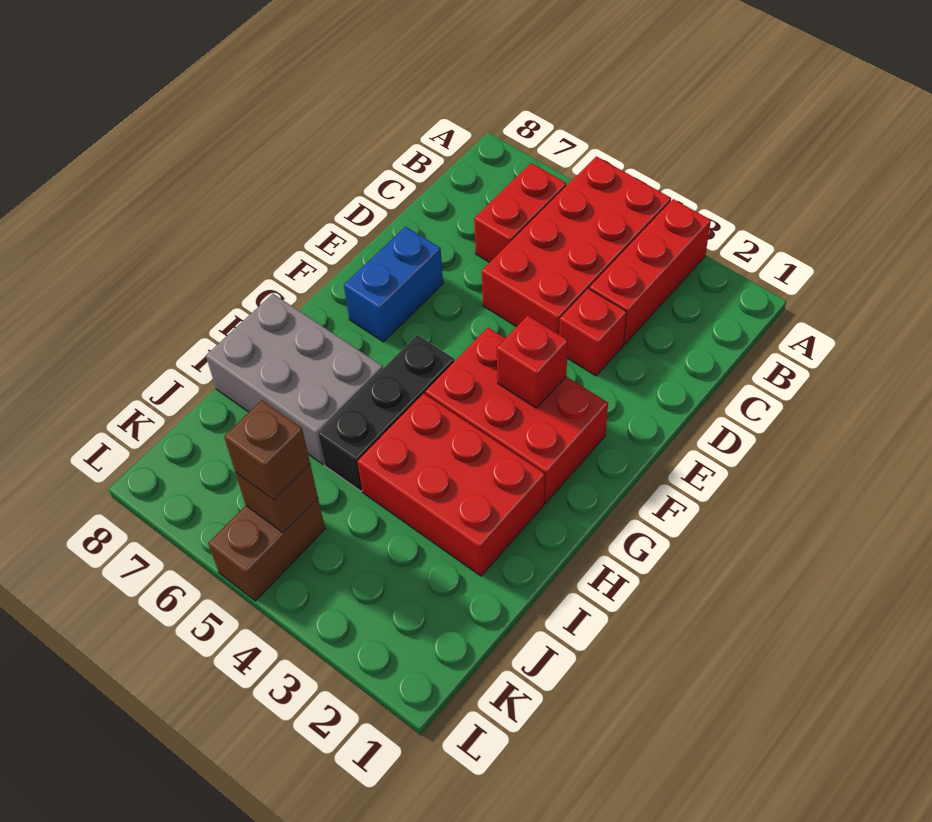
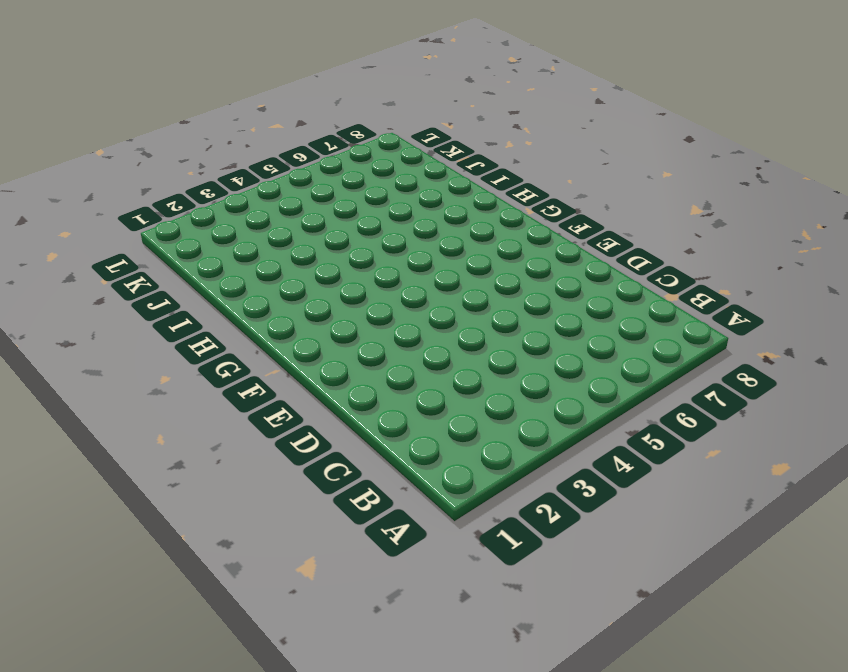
none -> red brick A3:C3 level 1
none -> red brick A4:D5 level 1
none -> red brick B6:C6 level 1

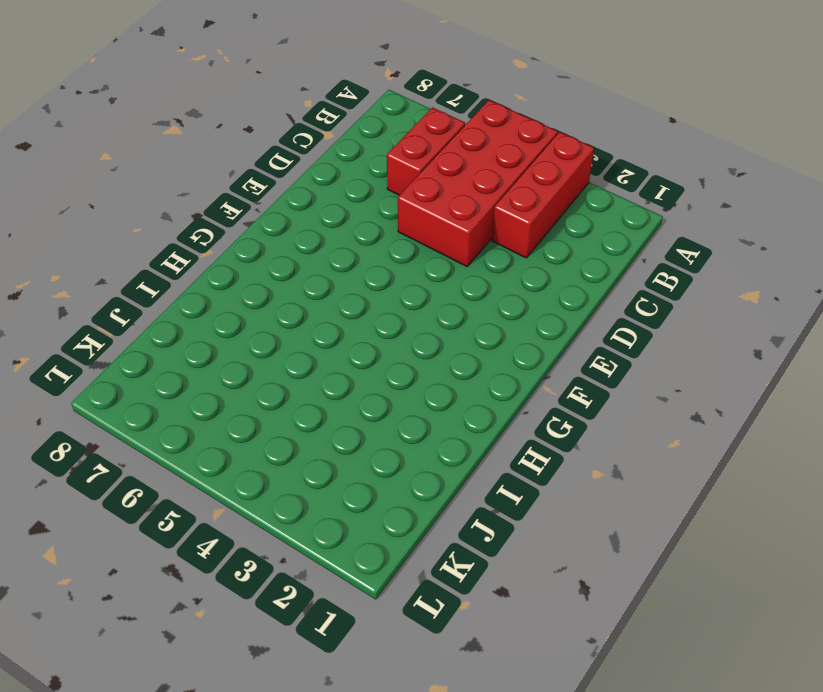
none -> red brick D3 level 1
none -> blue brick E7:F7 level 1
none -> red brick F2:G4 level 1

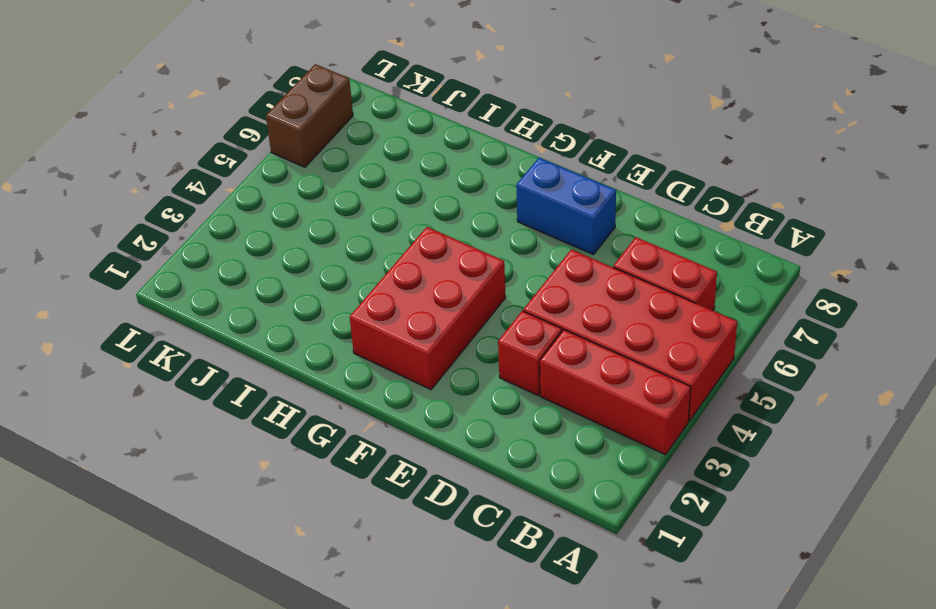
brown brick L6:L7 level 1 -> brown brick K5:L5 level 1
none -> black brick G5:I5 level 1
none -> red brick H2:I4 level 1
none -> grey brick H6:I8 level 1

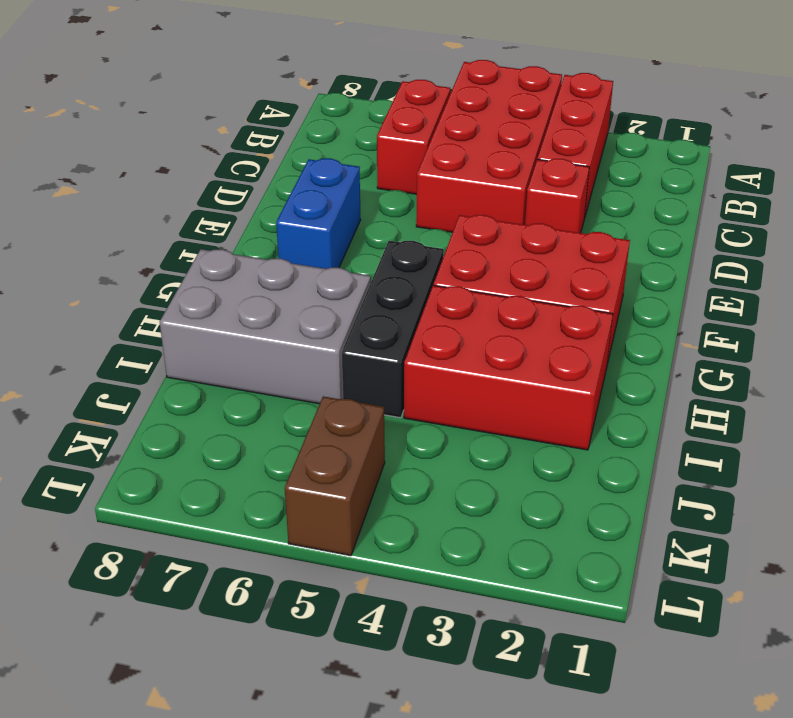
none -> red brick F3 level 2
none -> brown brick K5 level 2
none -> brown brick K5 level 3

